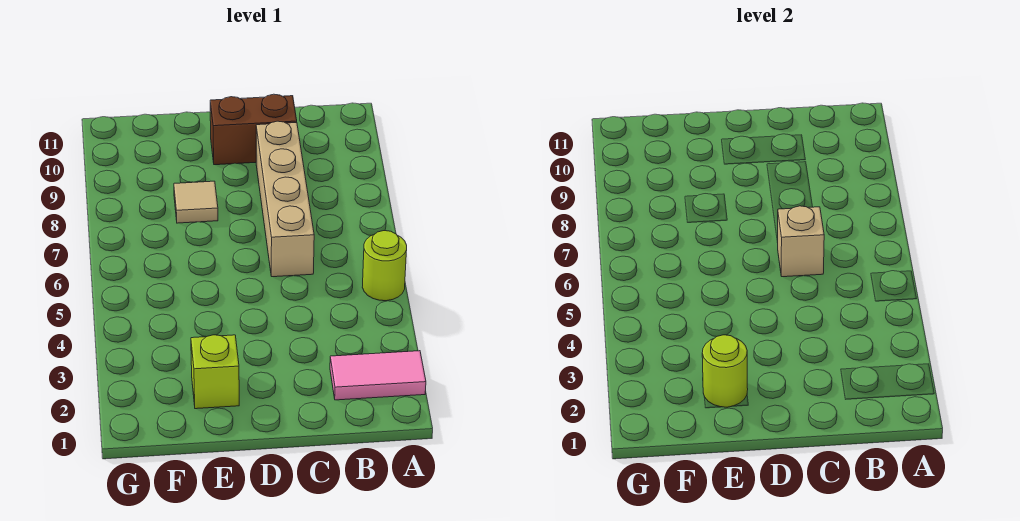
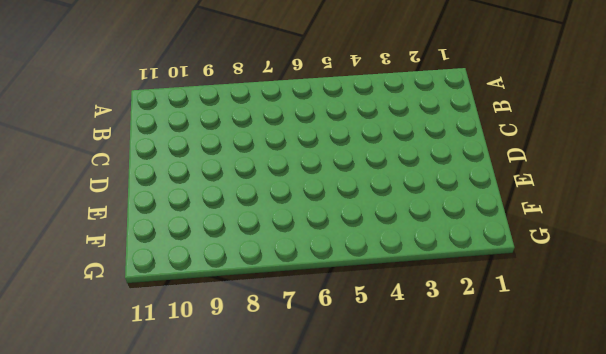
none -> pink tile A2:B2 level 1
none -> lime round brick A5 level 1

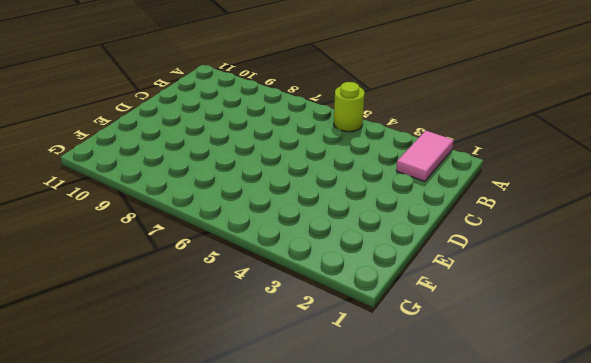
none -> tan brick C6:C9 level 1
none -> brown brick C10:D10 level 1

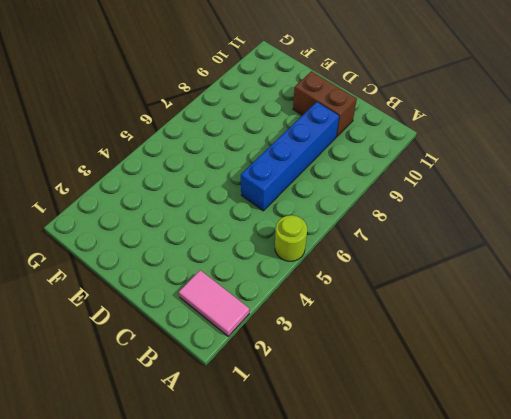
blue brick C6:C9 level 1 -> tan brick C6:C9 level 1
none -> lime brick E2 level 1
none -> tan tile E8 level 1

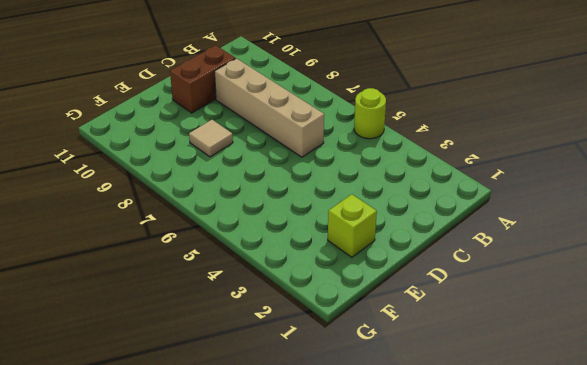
none -> pink tile A2:B2 level 1
none -> tan brick C6 level 2

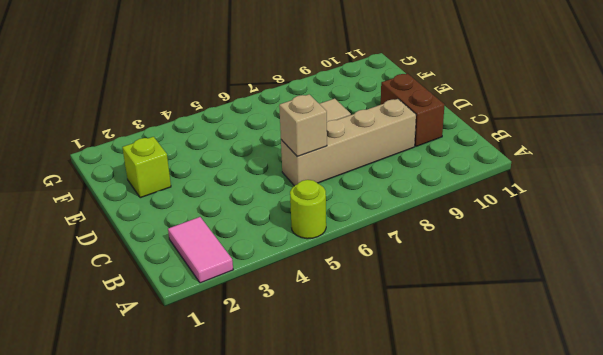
none -> lime round brick E2 level 2

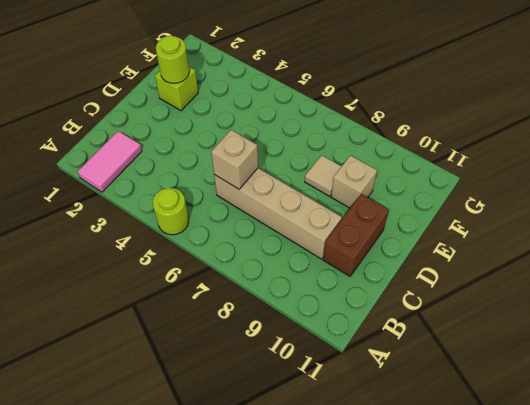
tan brick E9 level 1 -> none

